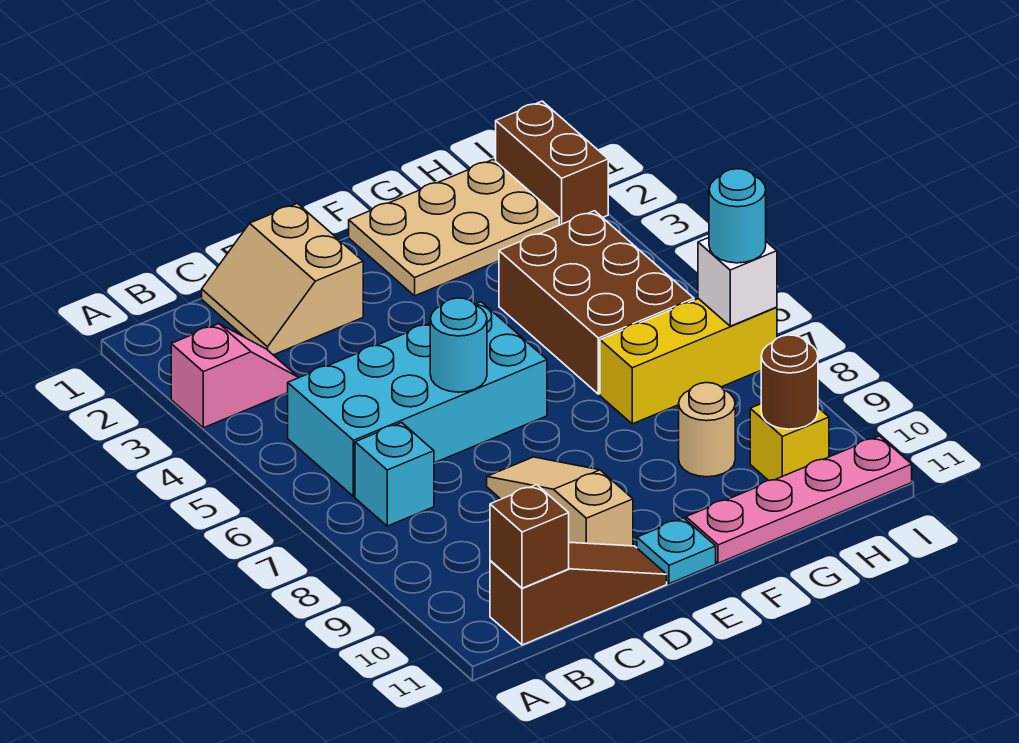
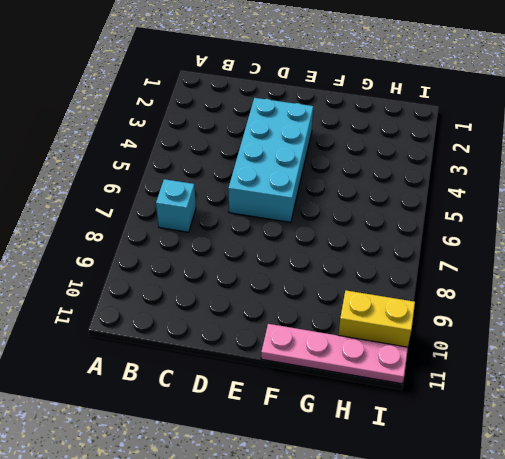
cyan brick D3:E6 level 1 -> cyan brick B5:E6 level 1
yellow brick H10:I10 level 1 -> yellow brick H10 level 1
none -> pink slope A3:B3 level 1 top A
none -> brown slope B11:D11 level 1 top B
none -> tan slope C1:D2 level 1 top D

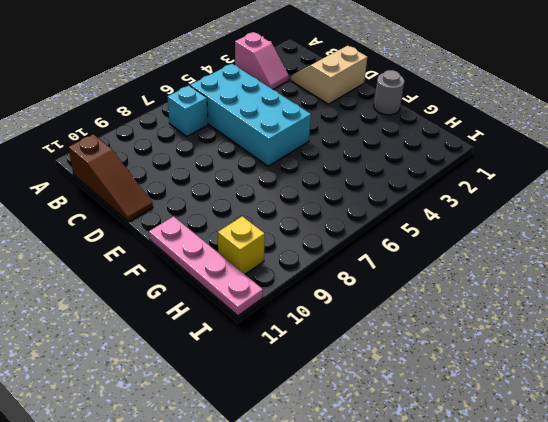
grey round brick F1 level 1 -> tan plate F1:H2 level 1
none -> tan slope D8:D10 level 1 top 10
none -> cyan plate E11 level 1
none -> brown brick G4:H6 level 1

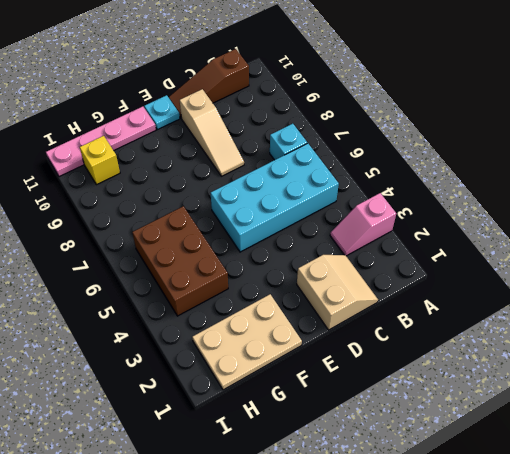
none -> yellow brick G7:I7 level 1
none -> tan round brick G9 level 1
none -> brown brick I1:I2 level 1

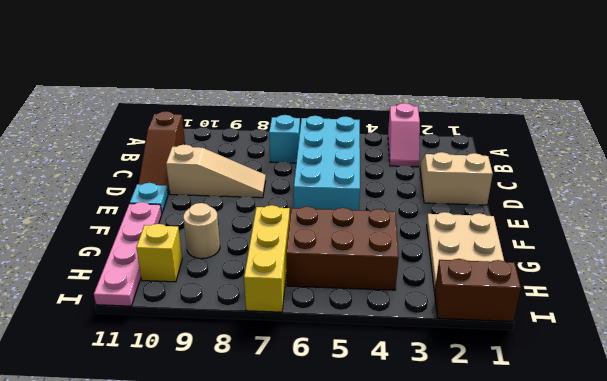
none -> brown brick B11 level 2
none -> cyan round brick D6 level 2
none -> brown round brick H10 level 2

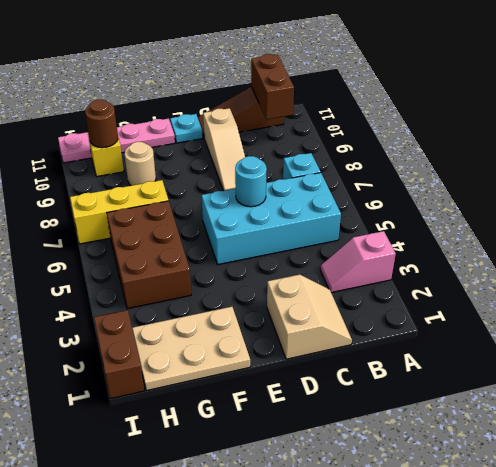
brown brick B10:B11 level 2 -> brown brick B11 level 2
none -> white brick I7 level 2
none -> cyan round brick I7 level 3

